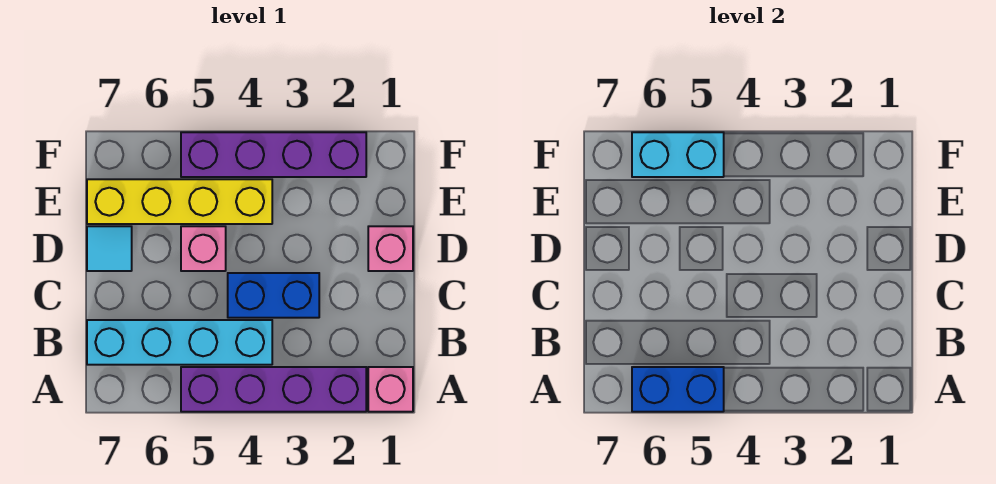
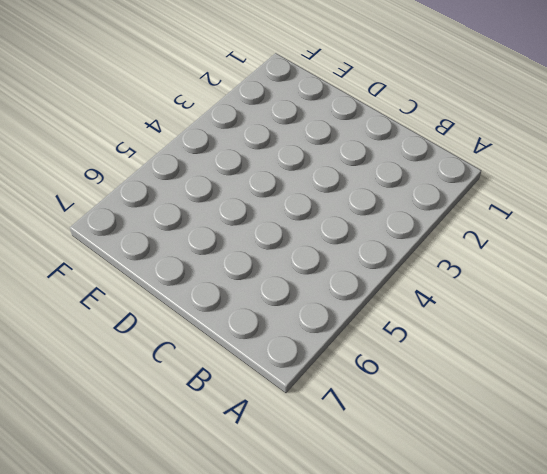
none -> pink brick A1 level 1
none -> purple brick A2:A5 level 1

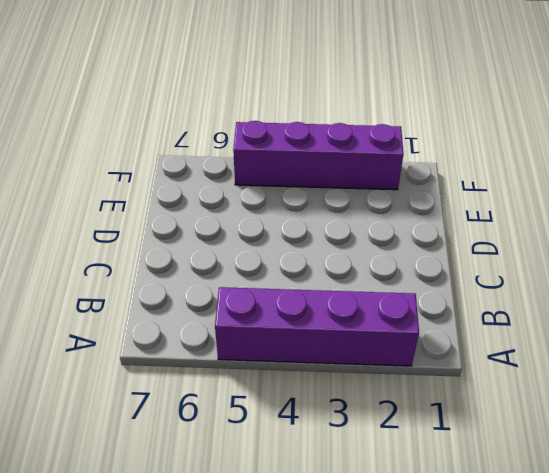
none -> pink brick A1 level 1
none -> cyan brick B4:B7 level 1

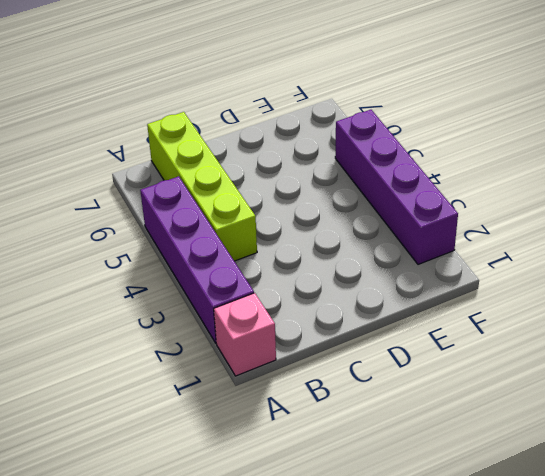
lime brick B4:B7 level 1 -> cyan brick B4:B7 level 1
none -> blue brick C3:C4 level 1
none -> pink brick D1 level 1

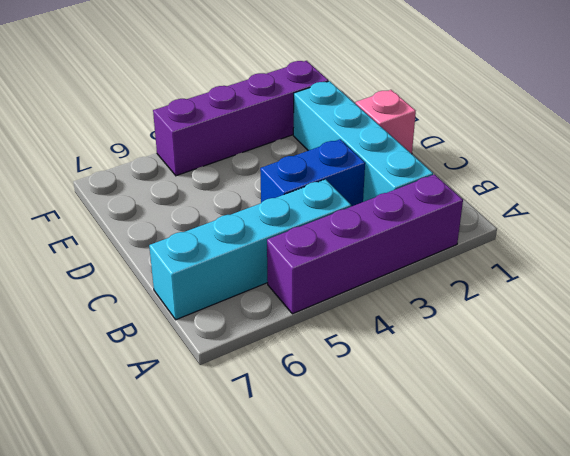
cyan brick B2:E2 level 1 -> none
none -> pink brick A1 level 1
none -> pink brick D5 level 1

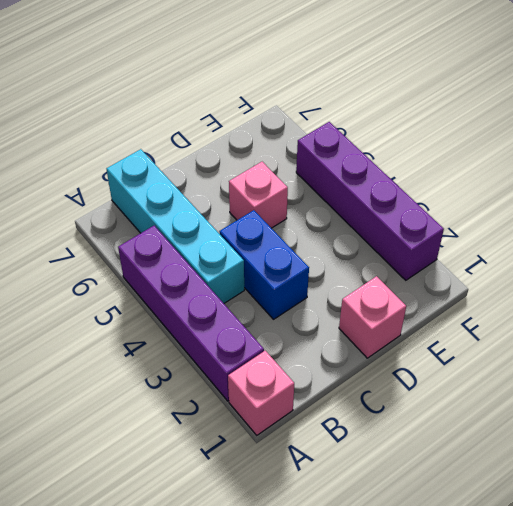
none -> cyan tile D7 level 1
none -> yellow brick E4:E7 level 1

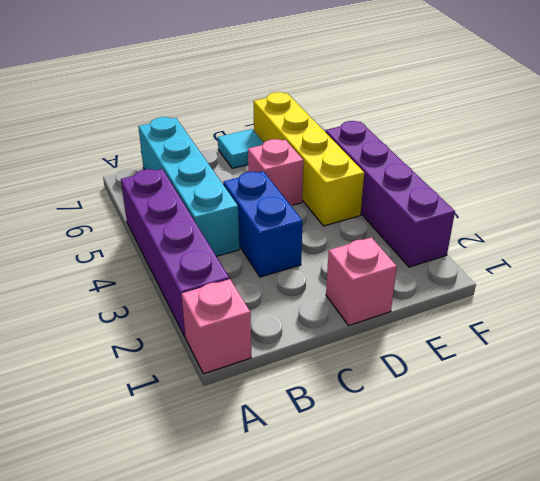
none -> blue brick A5:A6 level 2
none -> cyan brick F5:F6 level 2

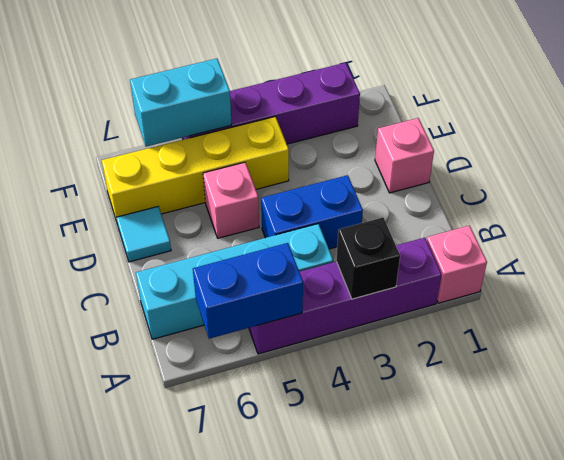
black brick A3 level 2 -> none

